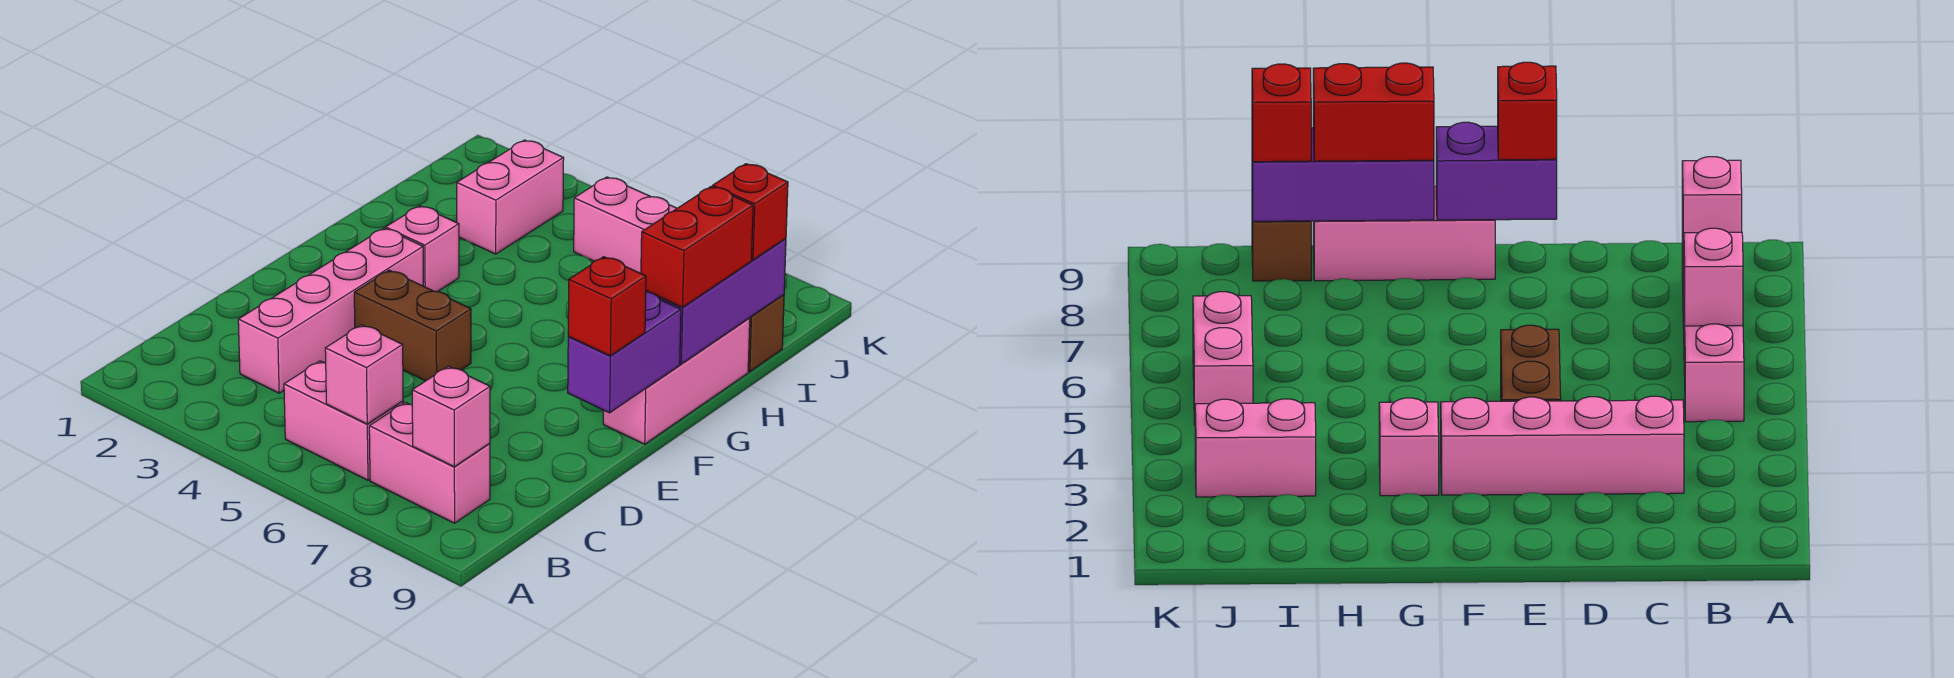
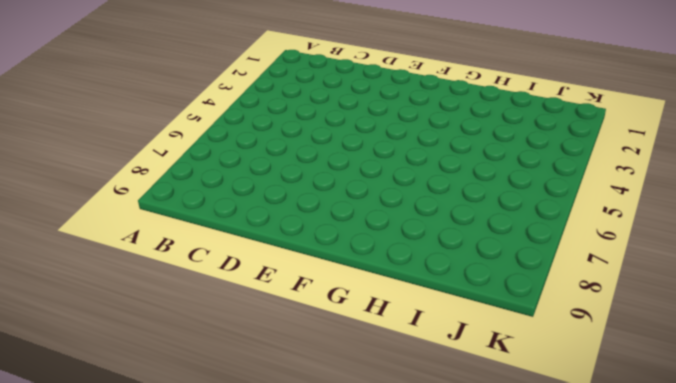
none -> pink brick B5:B6 level 1
none -> pink brick B7:B8 level 1
none -> pink brick C3:F3 level 1

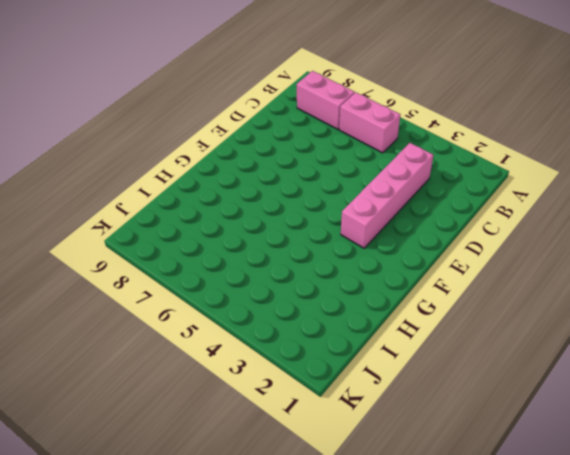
none -> brown brick E4:E5 level 1
none -> pink brick F9:H9 level 1
none -> pink brick G3 level 1

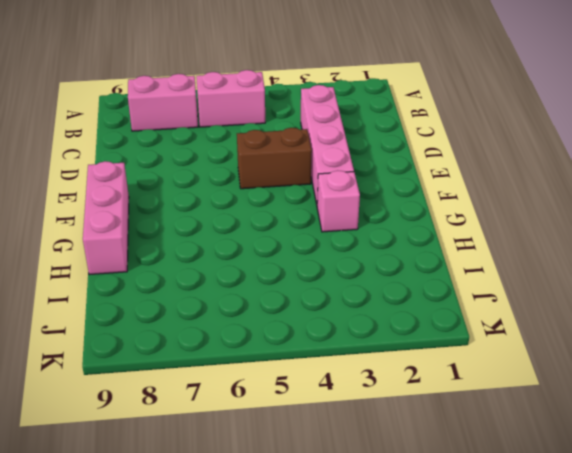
none -> pink brick I3:J3 level 1
none -> brown brick I9 level 1
none -> pink brick J5:J6 level 1

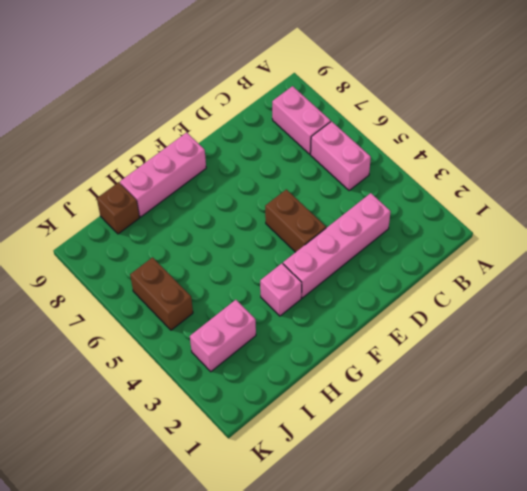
brown brick J5:J6 level 1 -> pink brick J5:J6 level 1
none -> pink brick B6 level 2
none -> pink brick B8 level 2
none -> purple brick E9:F9 level 2

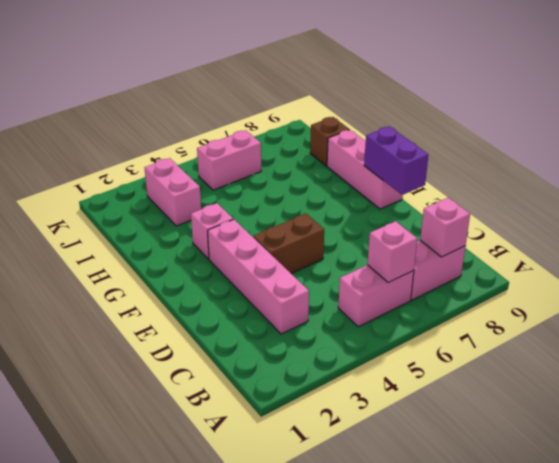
none -> purple brick G9:I9 level 2
none -> red brick E9 level 3
none -> red brick G9:H9 level 3

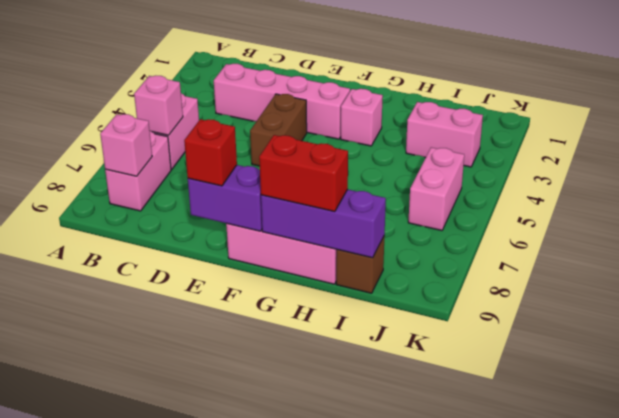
none -> red brick I9 level 3

